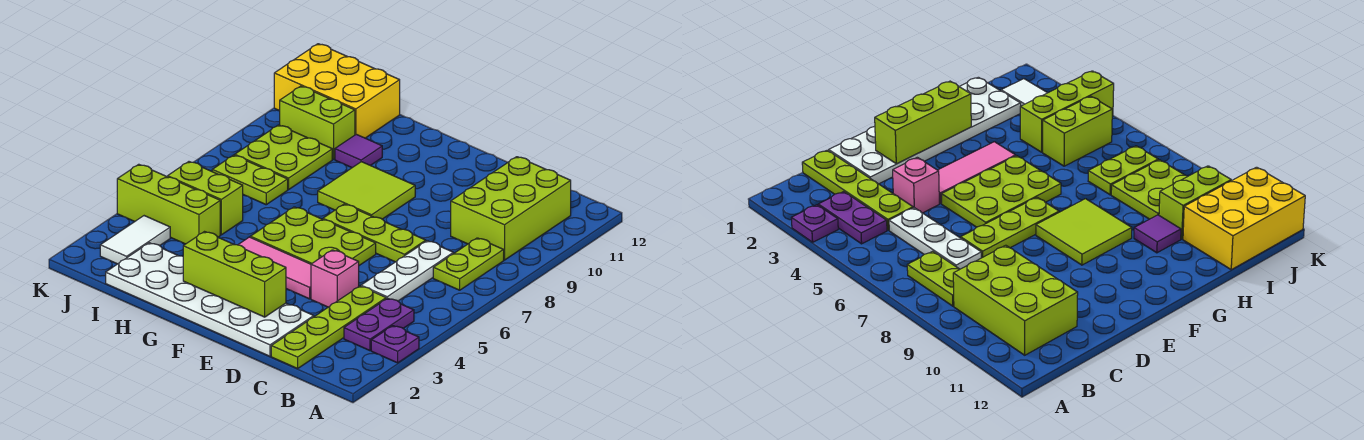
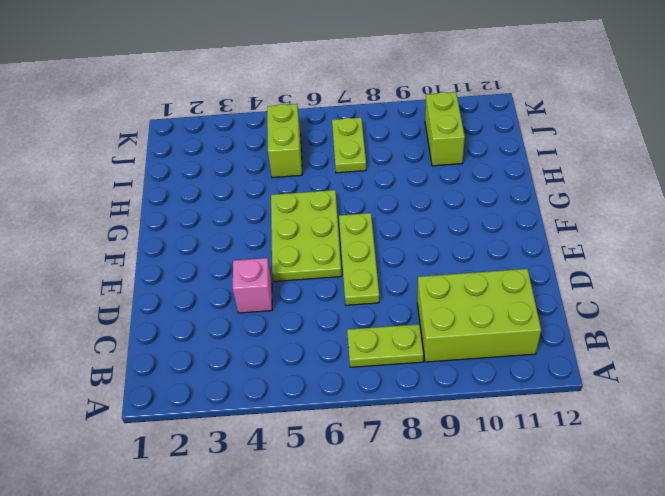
none -> purple plate A3 level 1
none -> purple plate B3:B4 level 1
none -> lime plate C1:C4 level 1

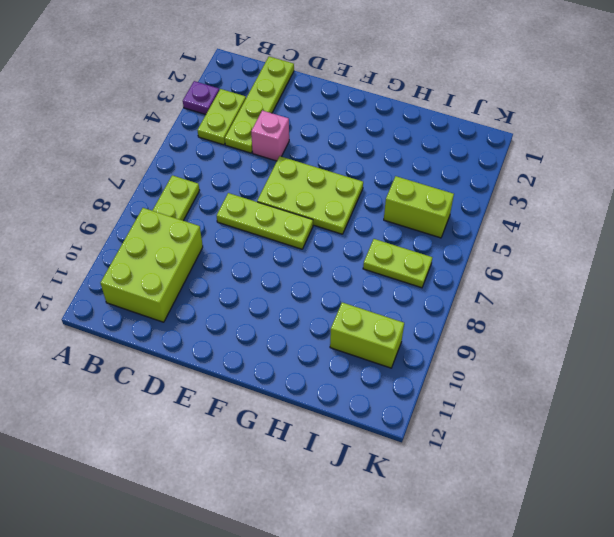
lime plate B3:B4 level 1 -> purple plate B3:B4 level 1
none -> white plate C5:C7 level 1
none -> white plate D1:I2 level 1
none -> pink tile E4:G4 level 1

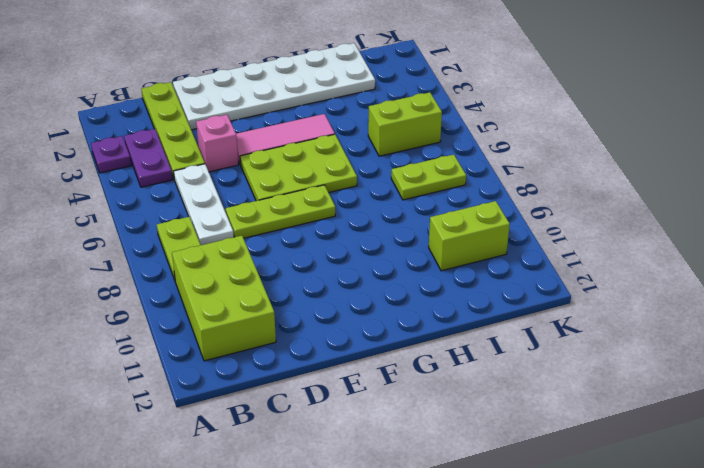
none -> lime tile F8:G9 level 1
none -> purple tile H10 level 1
none -> lime brick I4:K4 level 1

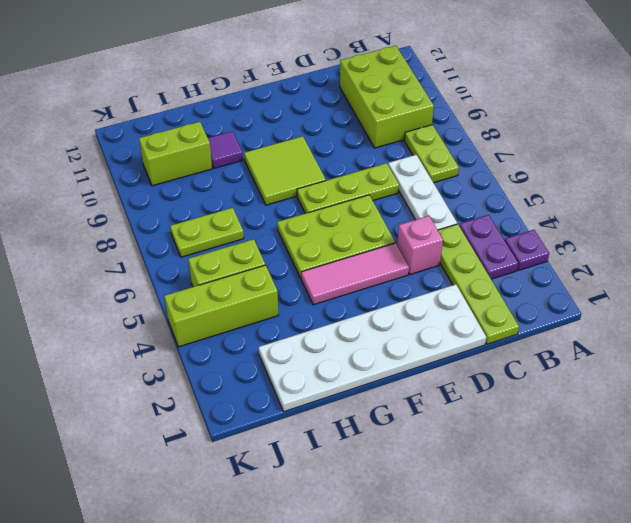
none -> lime plate I8:J9 level 1
none -> yellow brick I11:K12 level 1
none -> white tile J2:J3 level 1

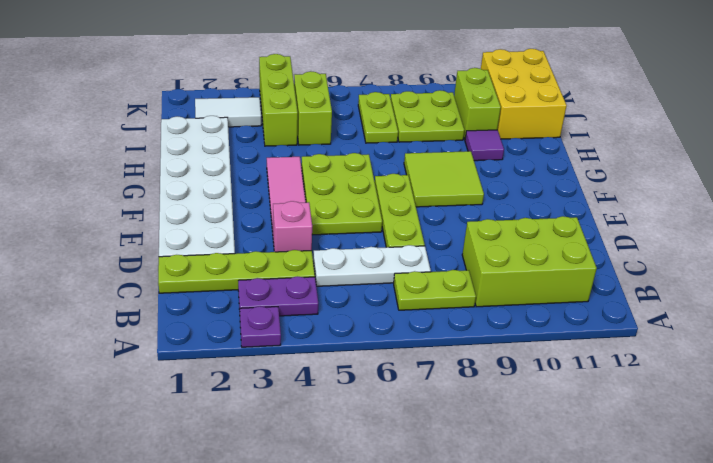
none -> lime brick E2:G2 level 2

